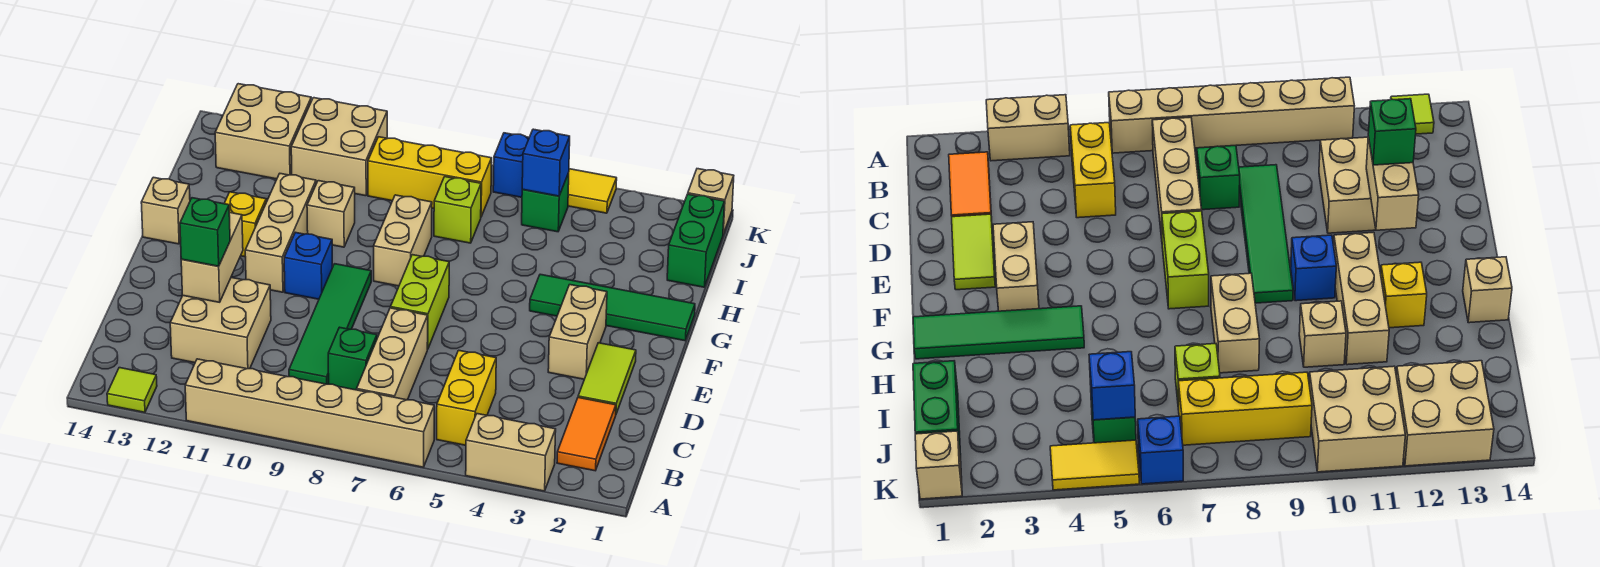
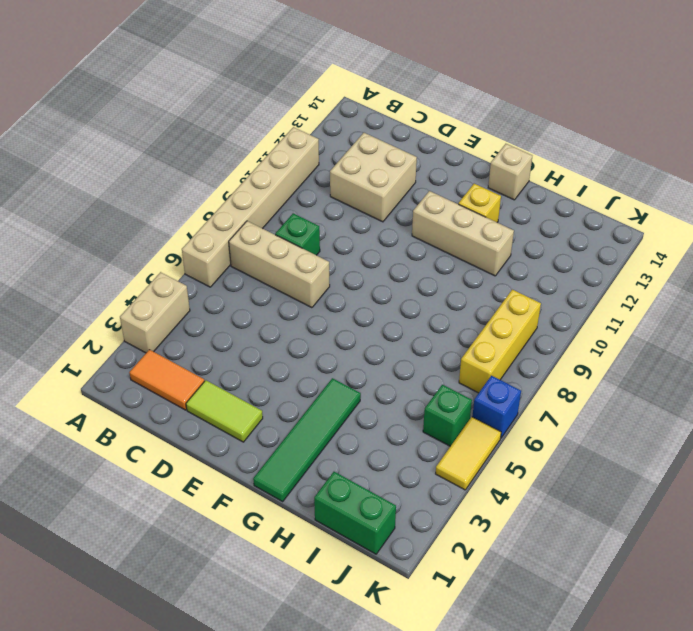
none -> lime tile A13 level 1
none -> yellow brick B5:C5 level 1
none -> green tile C9:F9 level 1
none -> tan brick E3:F3 level 1

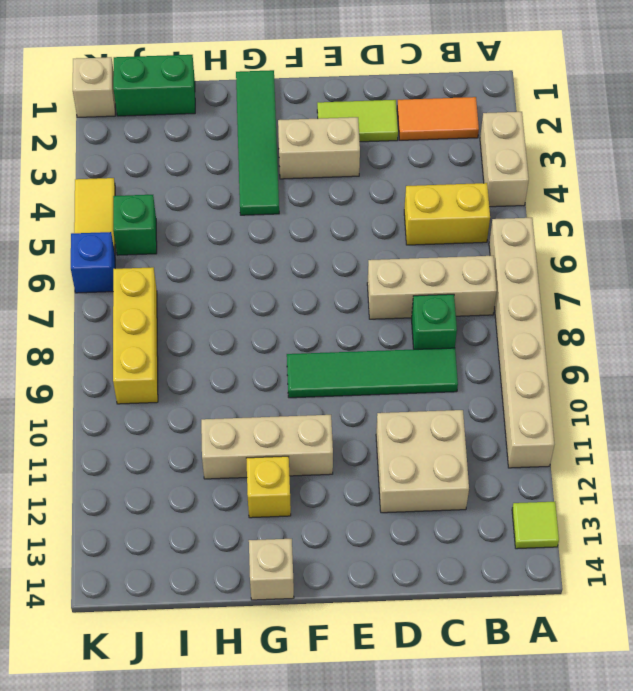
none -> lime brick E7:F7 level 1
none -> blue brick F10 level 1
none -> tan brick G8:H8 level 1
none -> tan brick H10 level 1

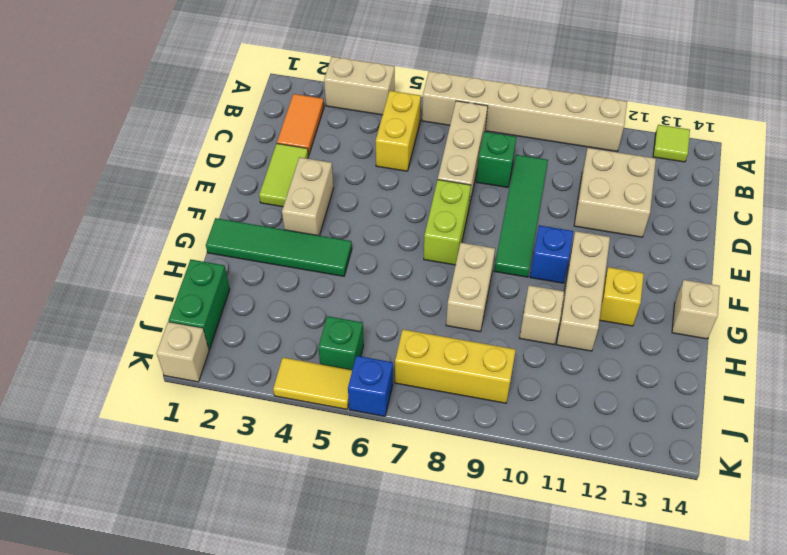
none -> lime brick I7 level 1
none -> tan brick J10:K11 level 1
none -> tan brick J12:K13 level 1
none -> tan brick D12:E12 level 2

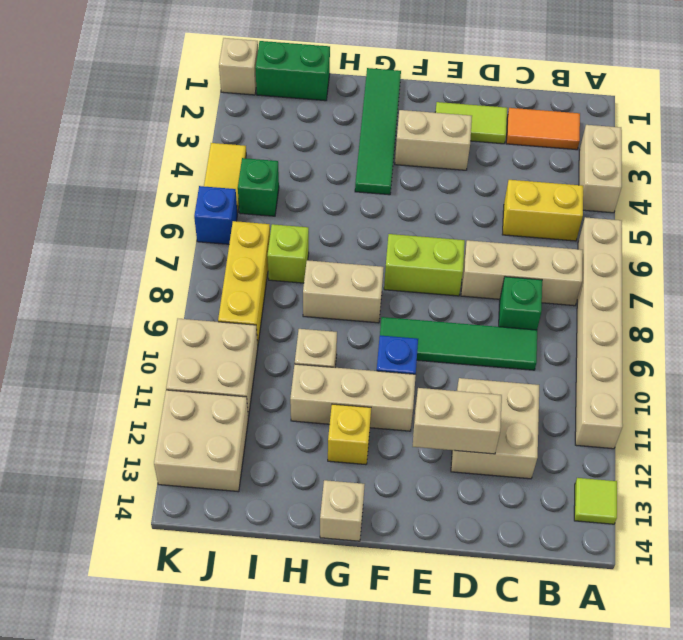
none -> blue brick J5 level 2
none -> green brick D12 level 3

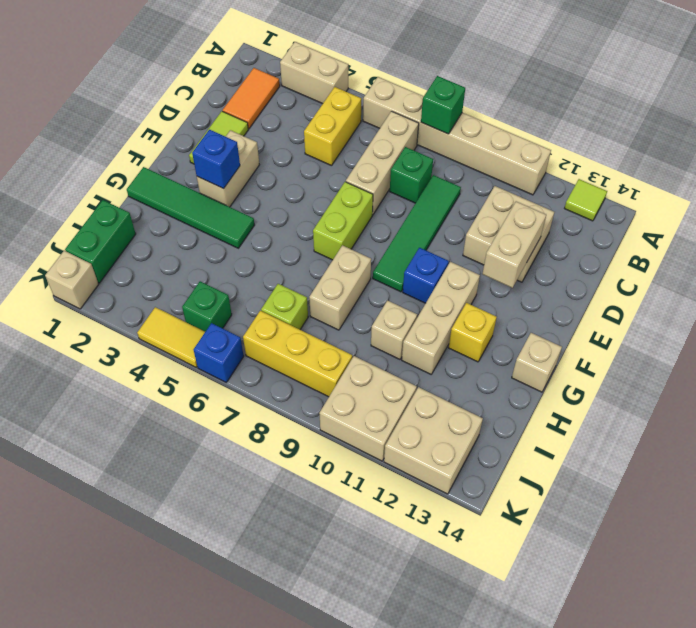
green brick A8 level 2 -> green brick D12 level 3
blue brick F3 level 2 -> blue brick J5 level 2

